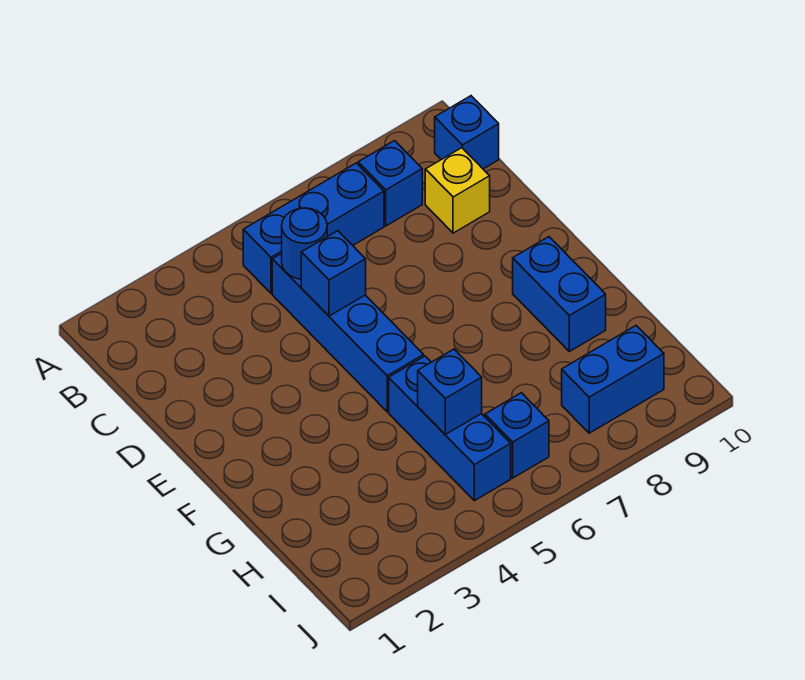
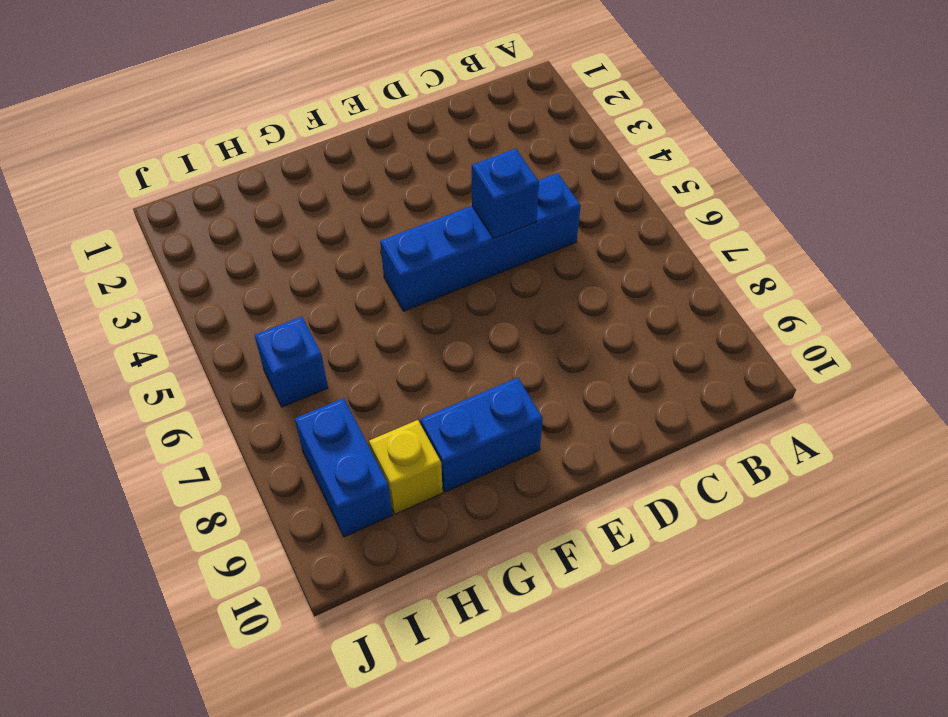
yellow brick H9 level 1 -> yellow brick C9 level 1
none -> blue brick B5:B7 level 1
none -> blue brick B8 level 1
none -> blue brick B10 level 1

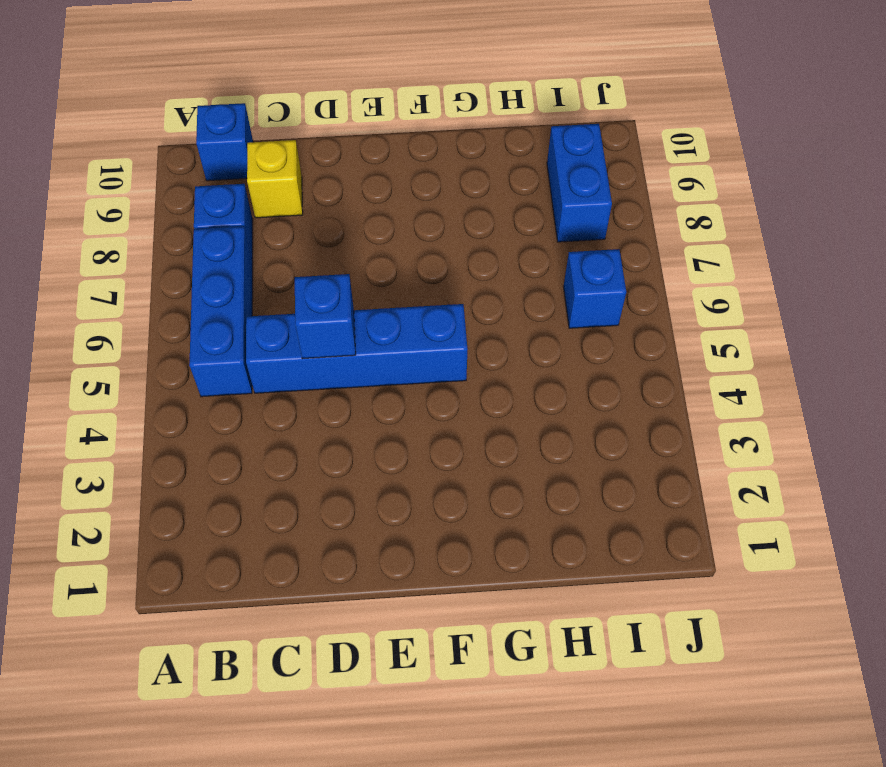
none -> blue brick F9:G9 level 1
none -> blue brick G5:I5 level 1
none -> blue round brick C5 level 2

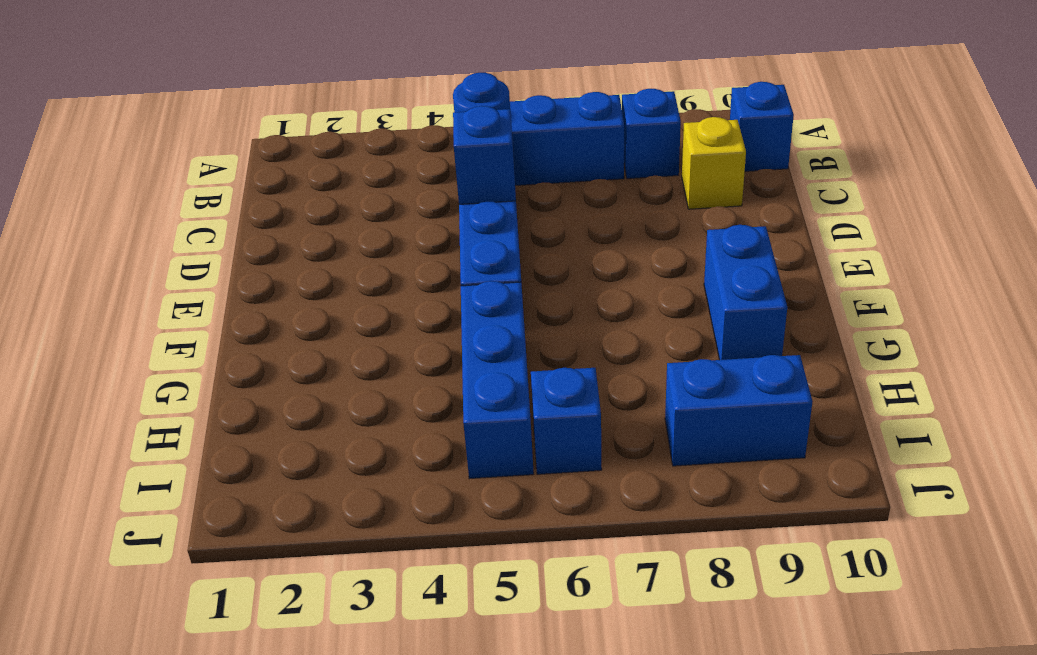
none -> blue brick H5 level 2

